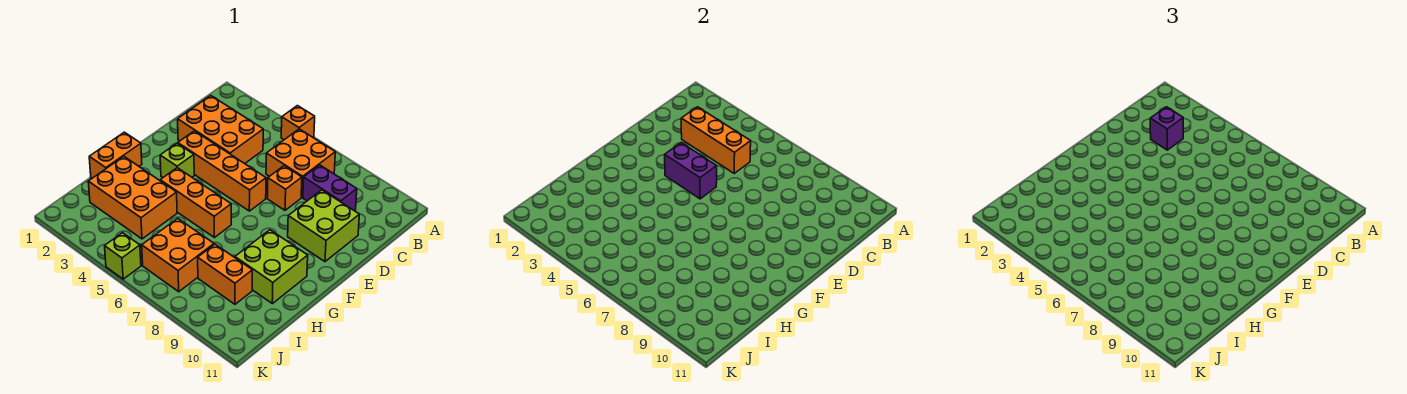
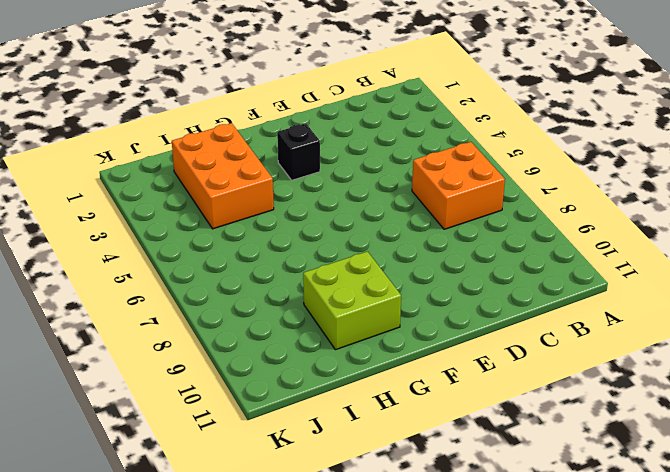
black brick F3 level 1 -> lime brick F3 level 1
none -> orange brick A5 level 1
none -> orange brick C2:D4 level 1
none -> purple brick C8:C9 level 1

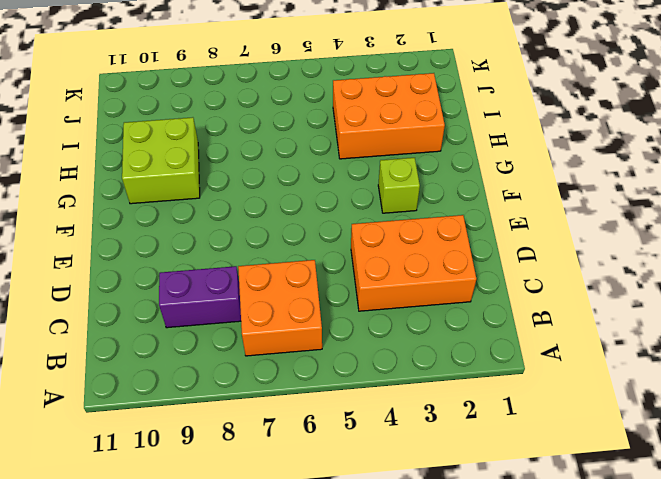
none -> orange brick A5 level 1
none -> orange brick D7 level 1
none -> lime brick D9:E10 level 1

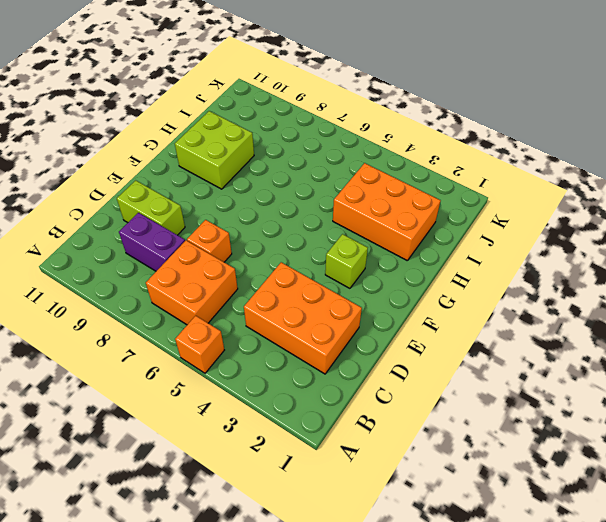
lime brick D9:D10 level 1 -> lime brick D9:E10 level 1
none -> orange brick E3:E6 level 1
none -> orange brick G1:H1 level 1
none -> orange brick G4:G6 level 1

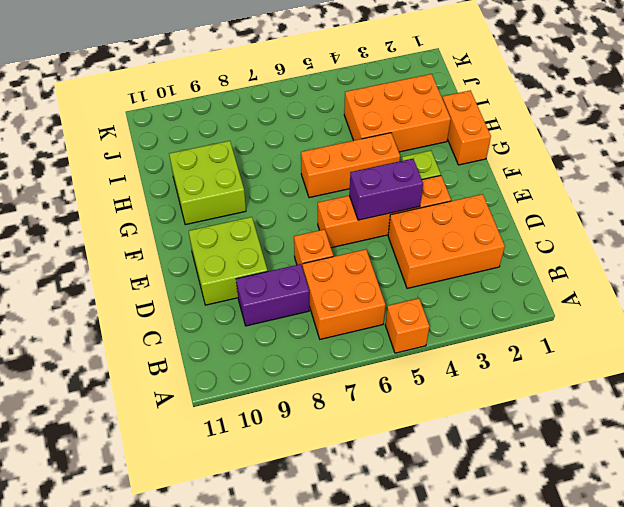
none -> orange brick I6:J7 level 1
none -> orange brick I8:I9 level 1
none -> lime brick K5 level 1

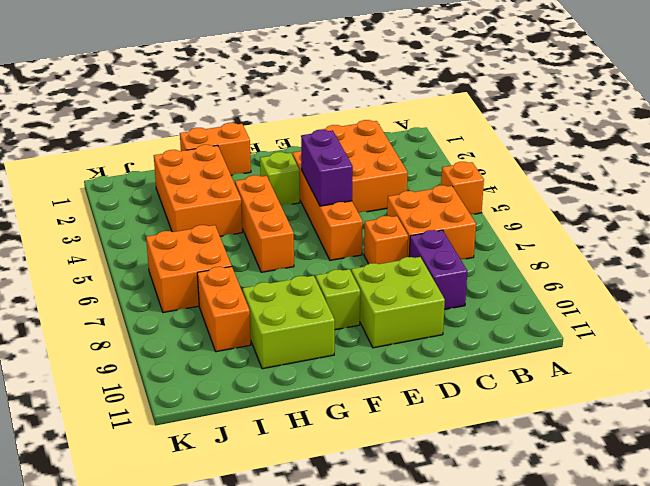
lime brick F9 level 1 -> lime brick K5 level 1
none -> orange brick C3:C5 level 2
none -> purple brick C3 level 3

